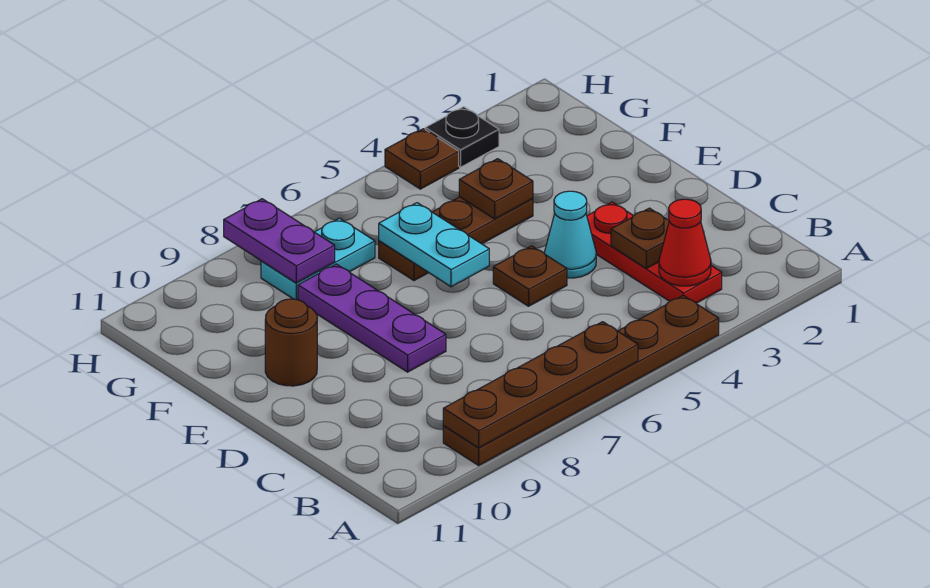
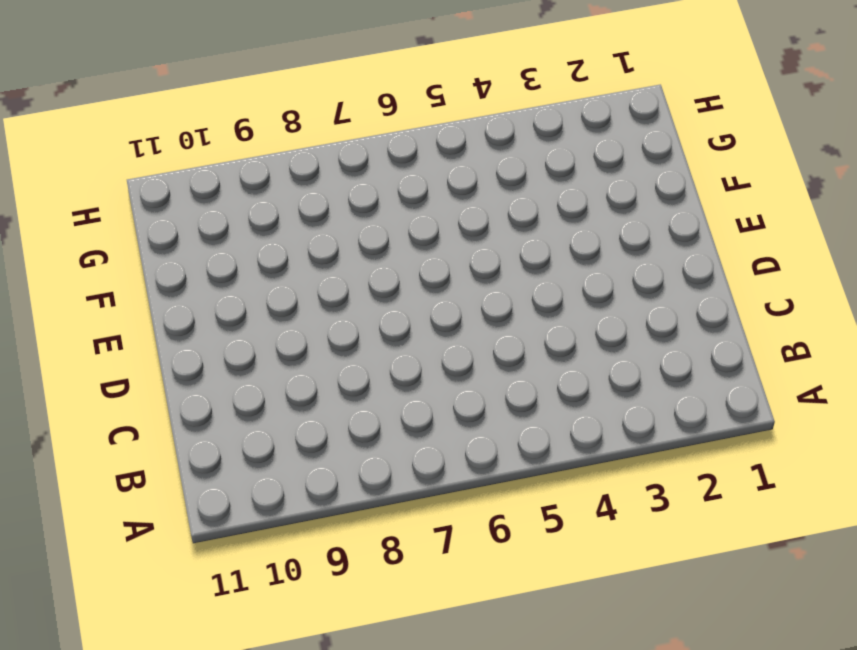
none -> brown plate A4:A9 level 1
none -> red plate B3:D3 level 1
none -> cyan cone D4 level 1

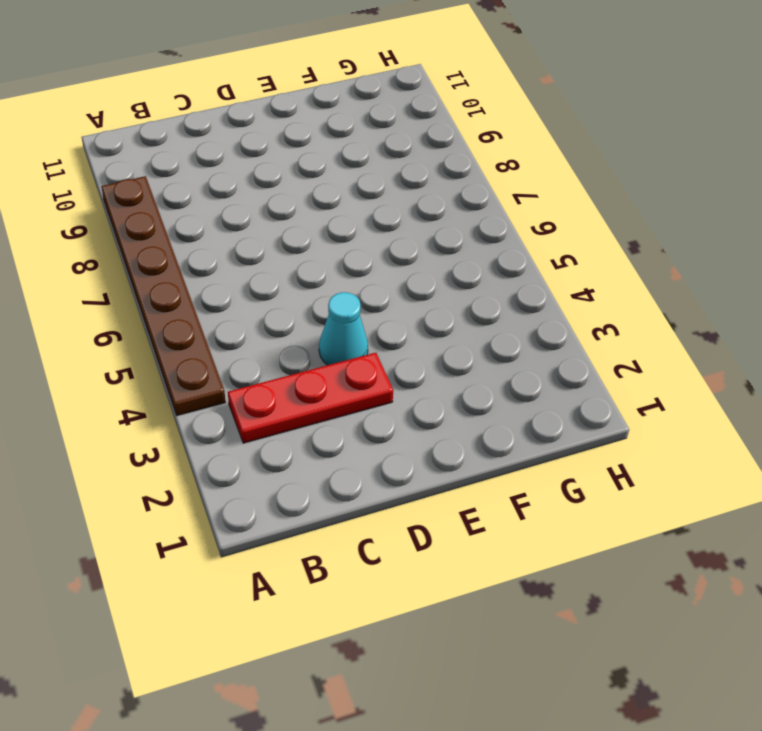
none -> brown plate D5 level 1
none -> purple plate D8:F8 level 1
none -> brown round brick E10 level 1

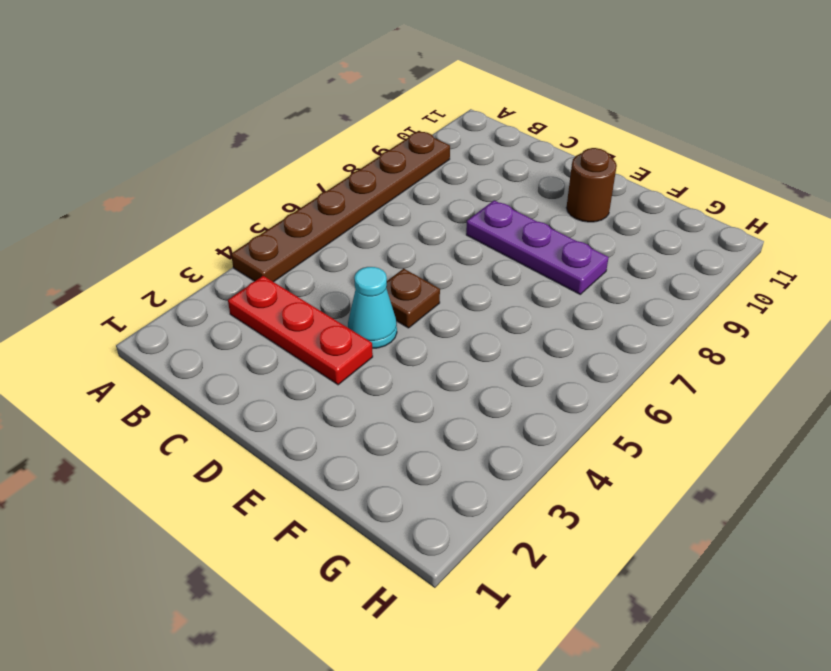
none -> brown plate F4:F6 level 1
none -> cyan plate G7:G8 level 1
none -> black plate H3 level 1

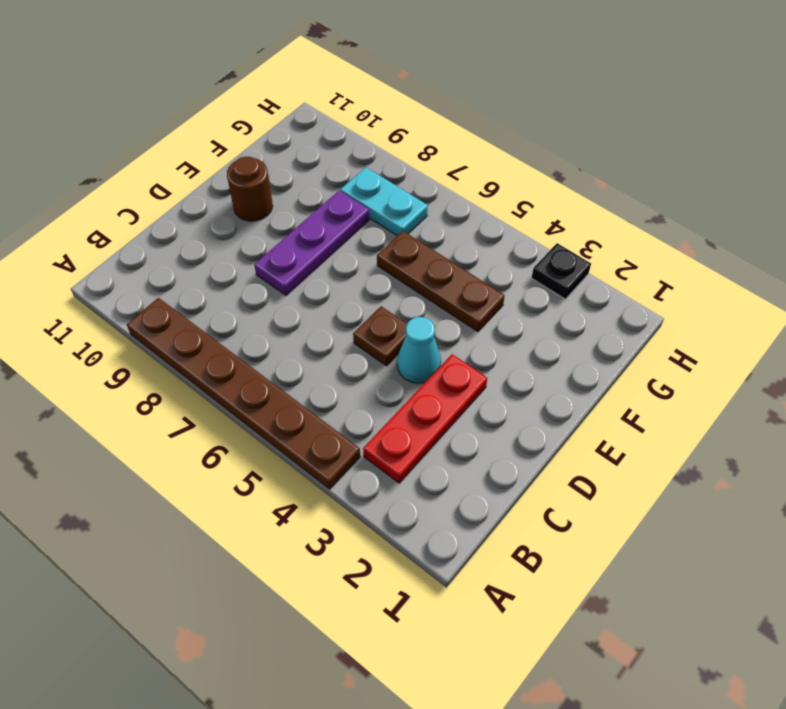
none -> brown plate H4 level 1
none -> brown plate A6:A9 level 2
none -> red cone B3 level 2

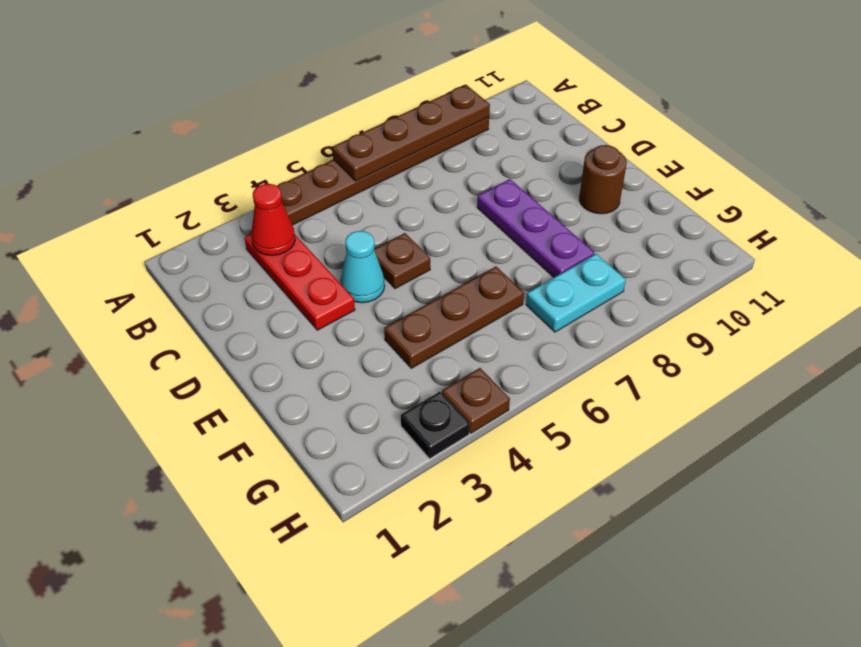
none -> brown plate C3 level 2
none -> cyan plate E6:F6 level 2
none -> brown plate F4 level 2

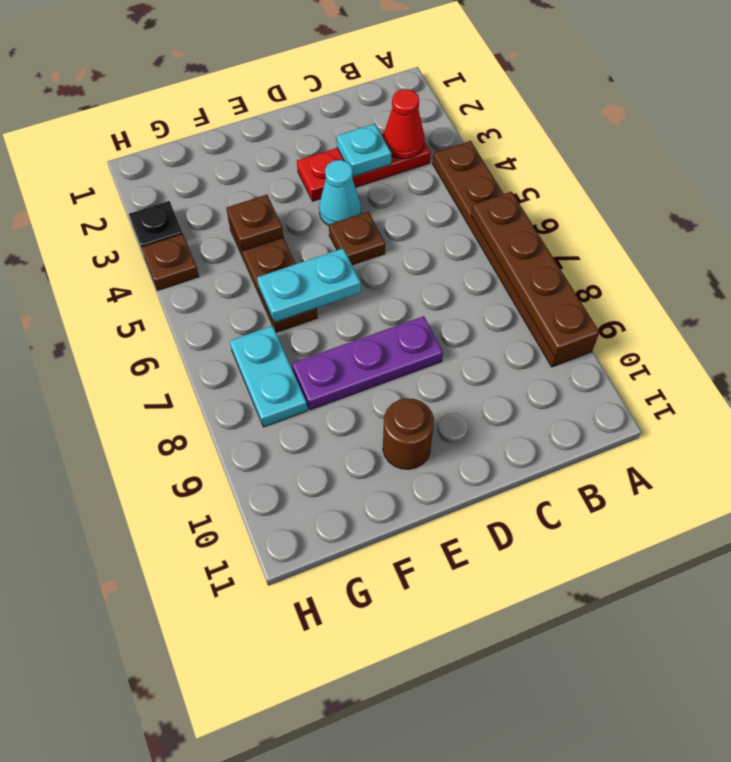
cyan plate C3 level 2 -> brown plate C3 level 2
none -> purple plate G8:H8 level 2

